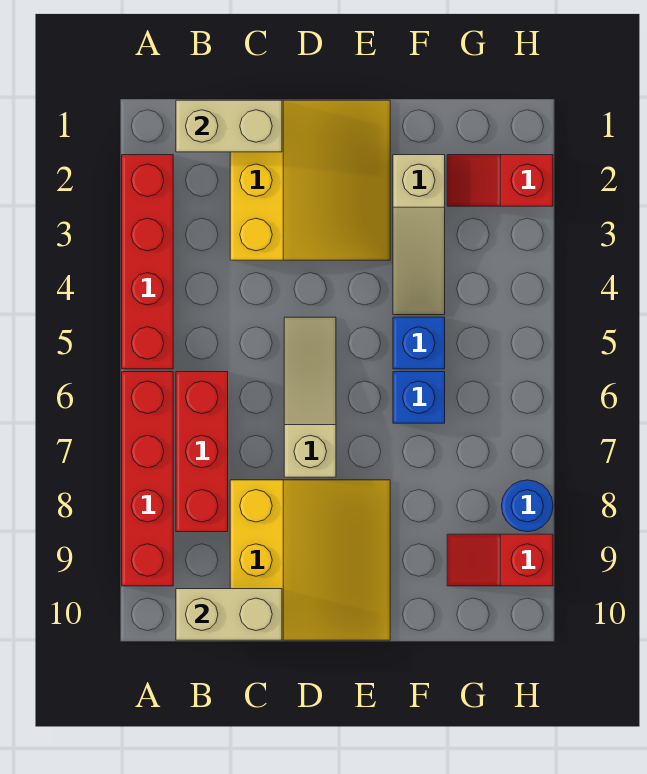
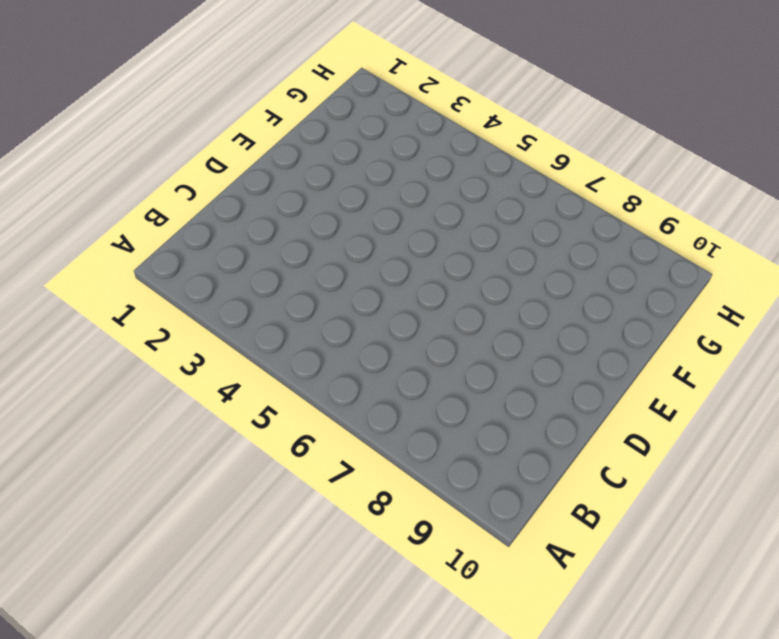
none -> red brick A2:A5 level 1
none -> red brick A6:A9 level 1
none -> red brick B6:B8 level 1

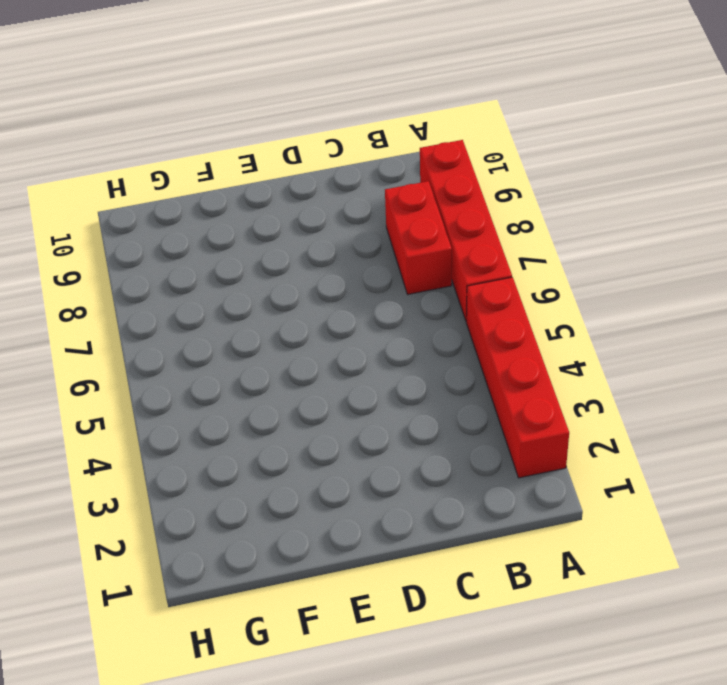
red brick B7:B8 level 1 -> red brick B6:B8 level 1
none -> yellow slope C1:E3 level 1 top C
none -> yellow slope C8:E10 level 1 top C
none -> tan slope D5:D7 level 1 top 7

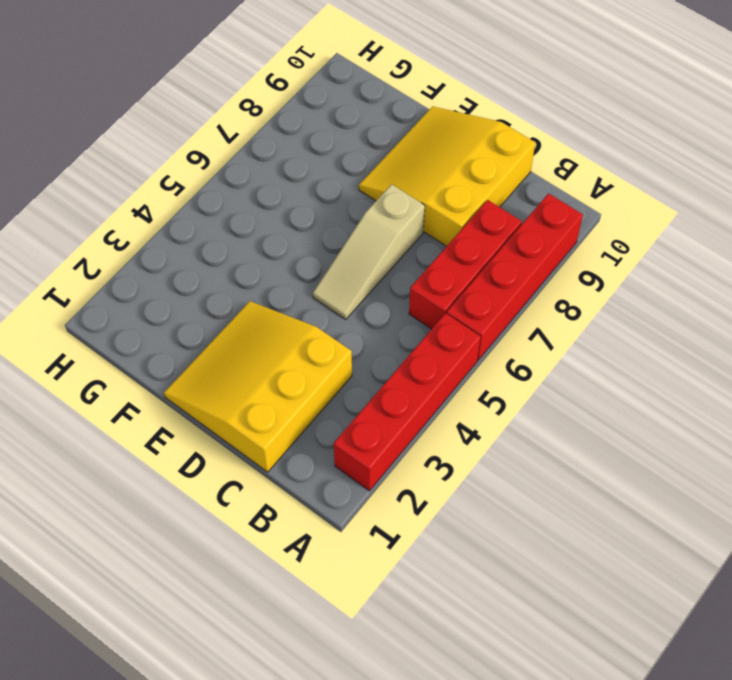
none -> tan slope F2:F4 level 1 top 2
none -> blue brick F5 level 1
none -> blue brick F6 level 1

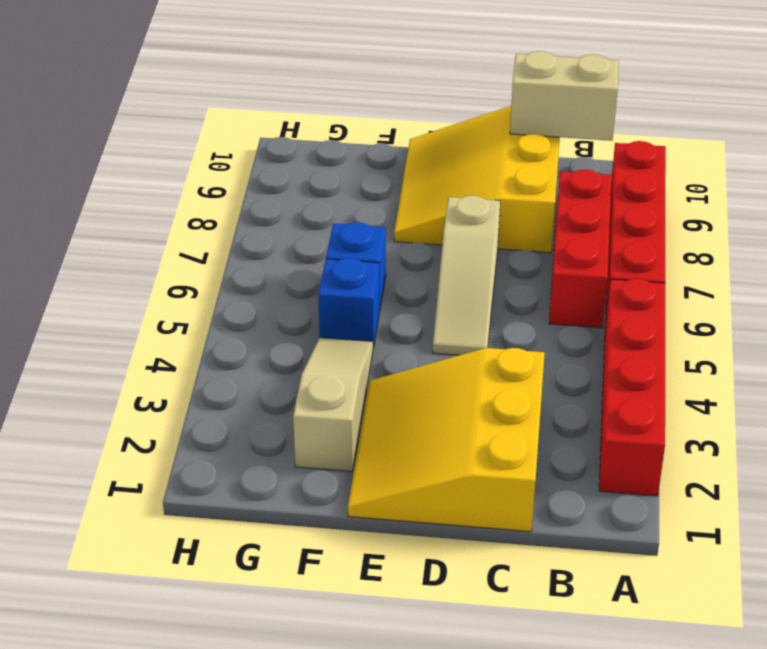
none -> red slope G2:H2 level 1 top H
none -> red slope G9:H9 level 1 top H
none -> blue round brick H8 level 1

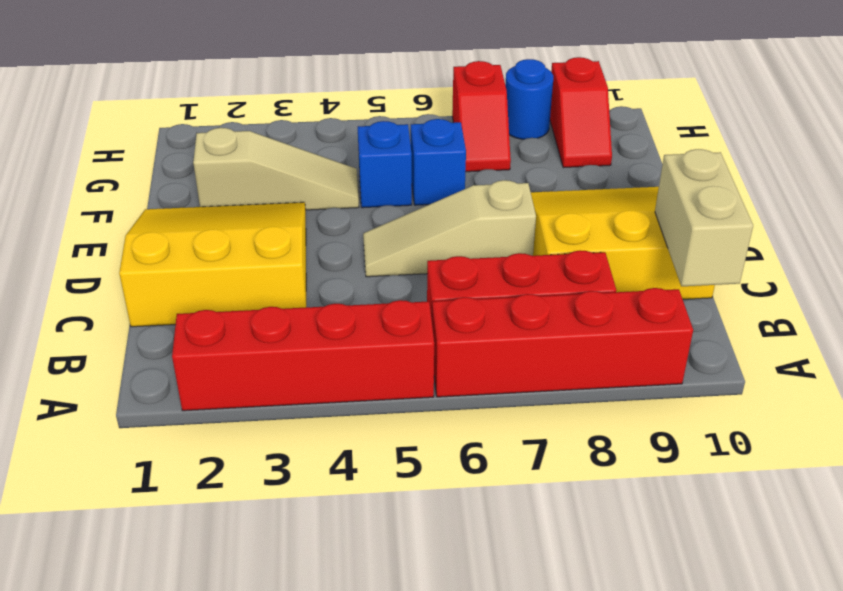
red slope G7:H7 level 1 top H -> red slope G2:H2 level 1 top H
none -> tan brick B1:C1 level 2

